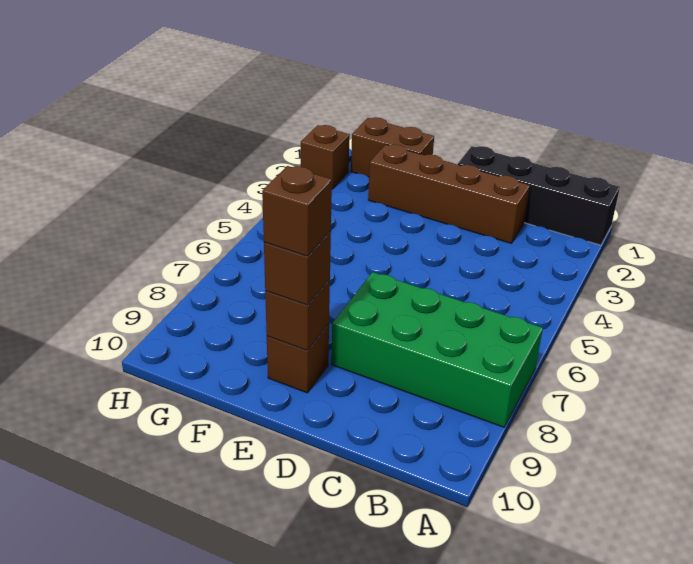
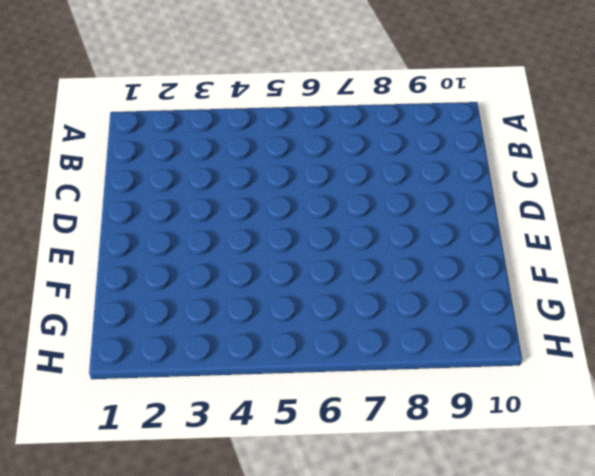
none -> black brick A1:D1 level 1
none -> green brick A7:D8 level 1

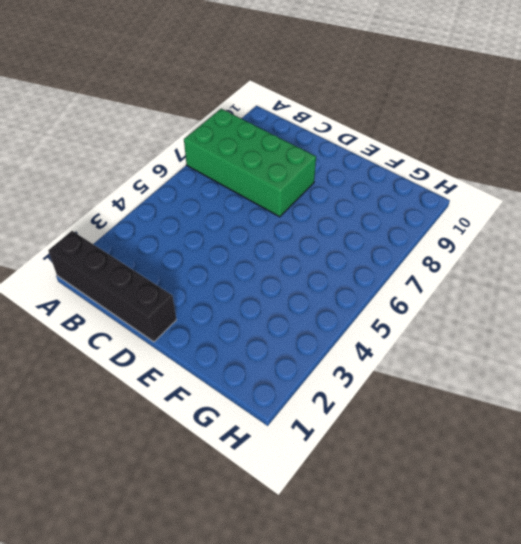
none -> brown brick C2:F2 level 1
none -> brown brick E9 level 1

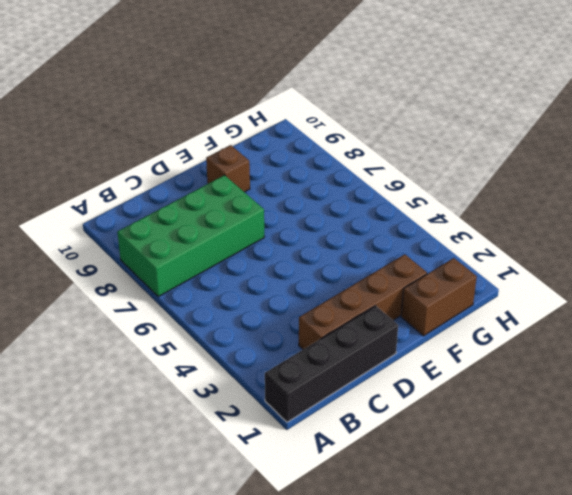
none -> brown brick H2 level 1
none -> brown brick E9 level 2

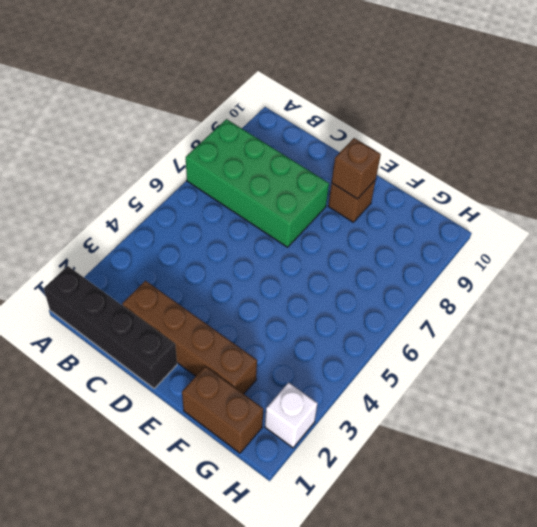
white brick H2 level 1 -> brown brick H2 level 1
none -> brown brick E9 level 3
none -> brown brick E9 level 4

